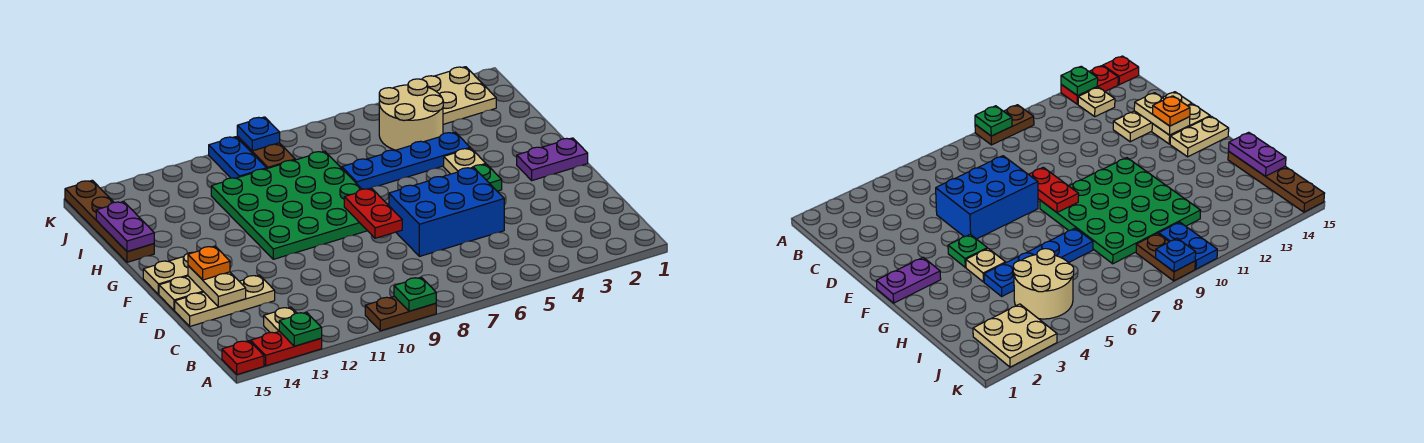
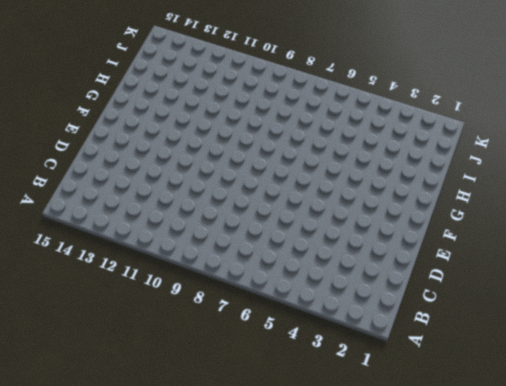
none -> brown plate A9:A10 level 1
none -> red plate A13:A14 level 1
none -> red plate A15 level 1

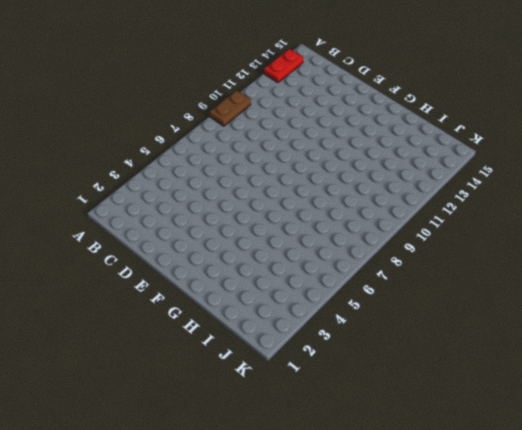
none -> red plate A15 level 1
none -> tan plate B13 level 1
none -> blue brick D5:E7 level 1

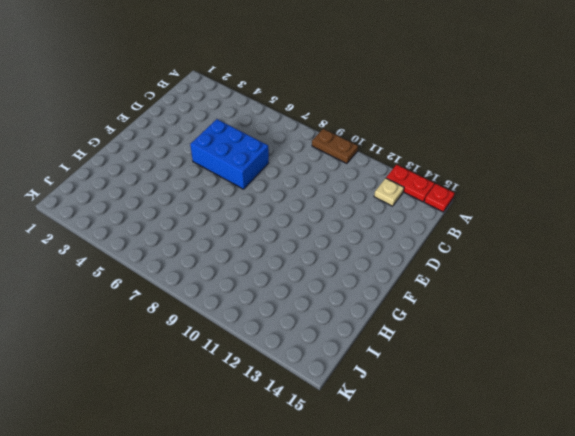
none -> tan plate D13:D15 level 1
none -> tan plate E14:E15 level 1
none -> purple plate F1:F2 level 1

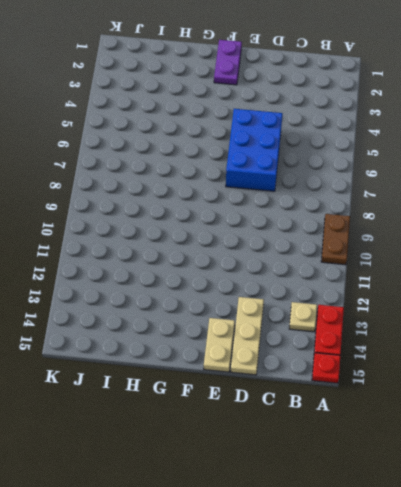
none -> green plate F4 level 1
none -> green plate F8:I11 level 1
none -> tan plate F14:F15 level 1

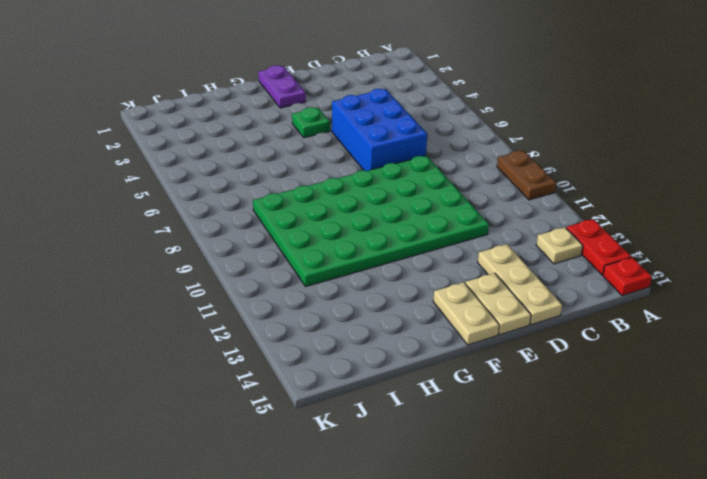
green plate D8:I11 level 1 -> green plate F8:I11 level 1
none -> tan plate G4 level 1
none -> blue plate H4:H7 level 1
none -> brown plate H15:K15 level 1

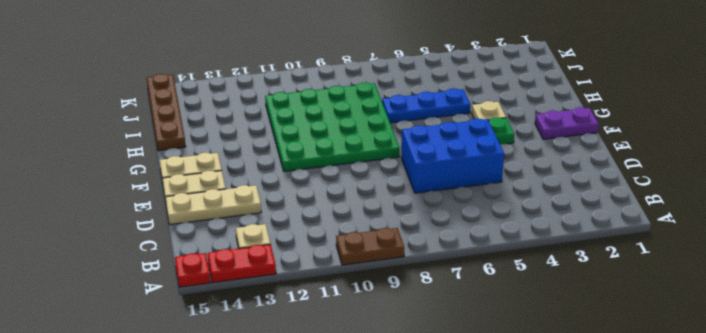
blue plate H5:H7 level 1 -> blue plate H4:H7 level 1
none -> tan round brick I4:J5 level 1
none -> tan plate J2:K3 level 1
none -> brown plate J9:K9 level 1

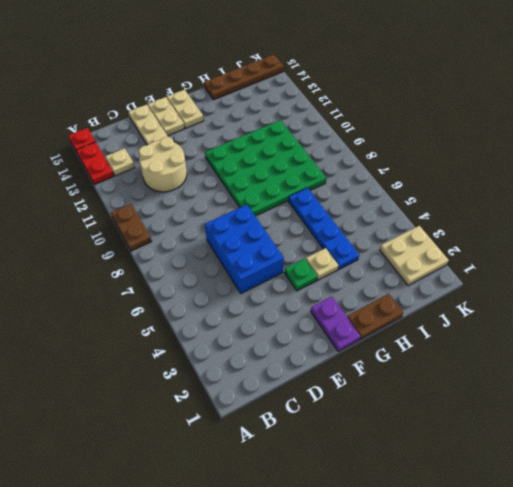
tan round brick C11:D12 level 1 -> tan round brick I4:J5 level 1
brown plate G1:H1 level 1 -> brown plate J9:K9 level 1
none -> blue plate J10:K10 level 1
none -> green plate A9 level 2
none -> green plate A13 level 2

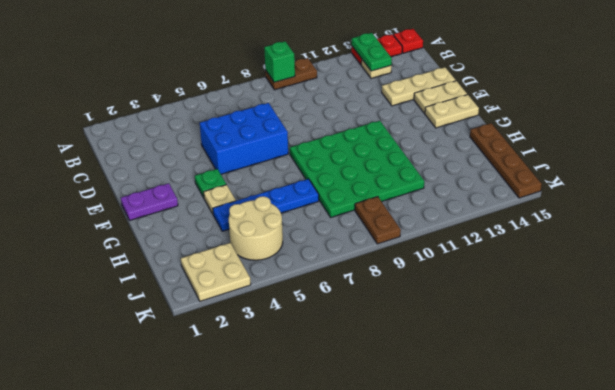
green brick A9 level 2 -> green plate A9 level 2
green plate A13:B13 level 2 -> green plate A13 level 2
none -> blue plate J10:K10 level 1
none -> tan plate D14:E14 level 2
none -> red plate E8:F8 level 2

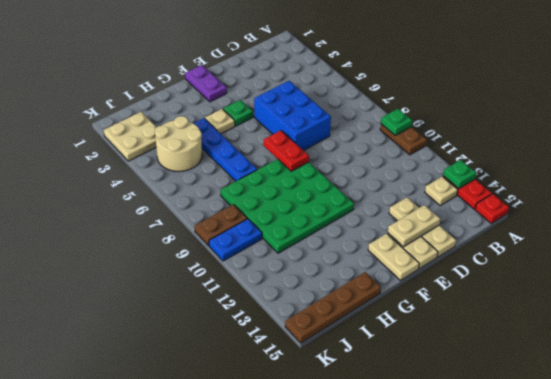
red plate F7:F8 level 2 -> red plate E8:F8 level 2
none -> purple plate H15:I15 level 2
none -> blue plate K9 level 2
none -> orange plate E14 level 3

